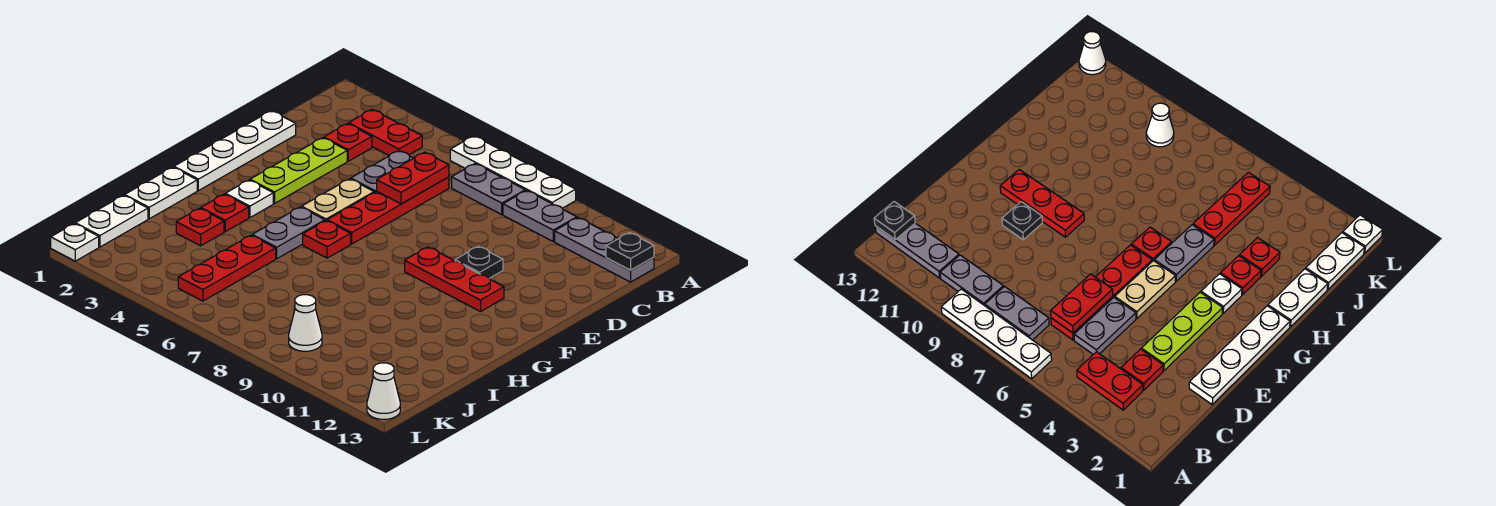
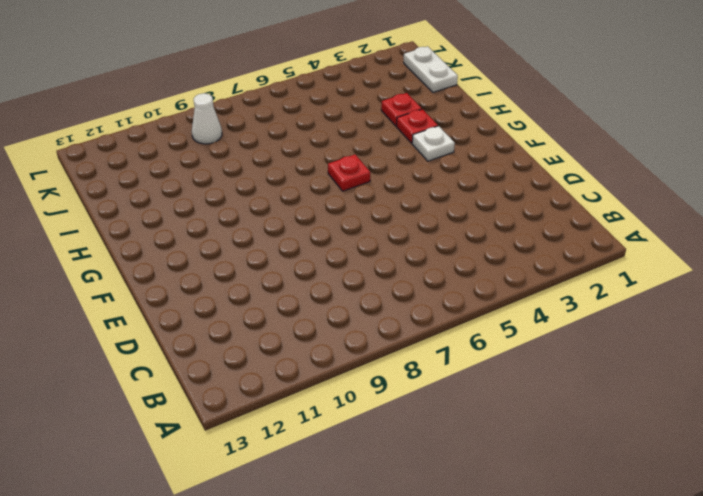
none -> white plate A6:A9 level 1
none -> red plate B3:B4 level 1
none -> grey plate B7:B8 level 1

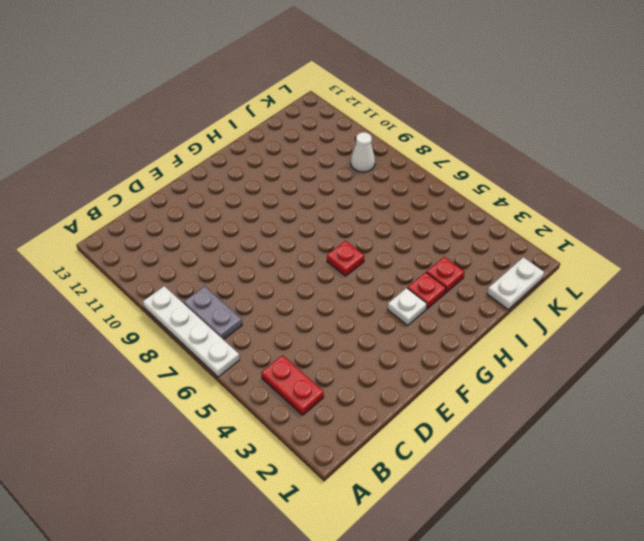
none -> grey plate B9:B10 level 1
none -> grey plate B11:B13 level 1
none -> red plate C3 level 1

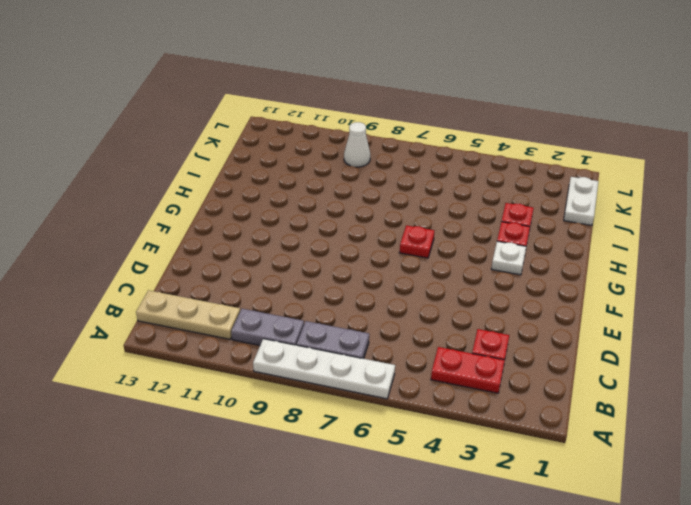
tan plate B11:B13 level 1 -> grey plate B11:B13 level 1
none -> grey plate C5:D5 level 1
none -> red plate C6:F6 level 1
none -> white plate D1:G1 level 1

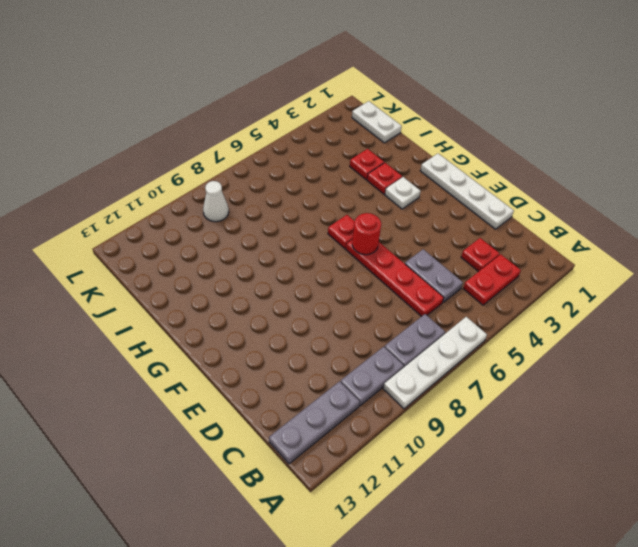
red round brick F6 level 2 -> none
none -> lime plate D3:F3 level 1
none -> tan plate E5:F5 level 1
none -> black plate E10 level 1

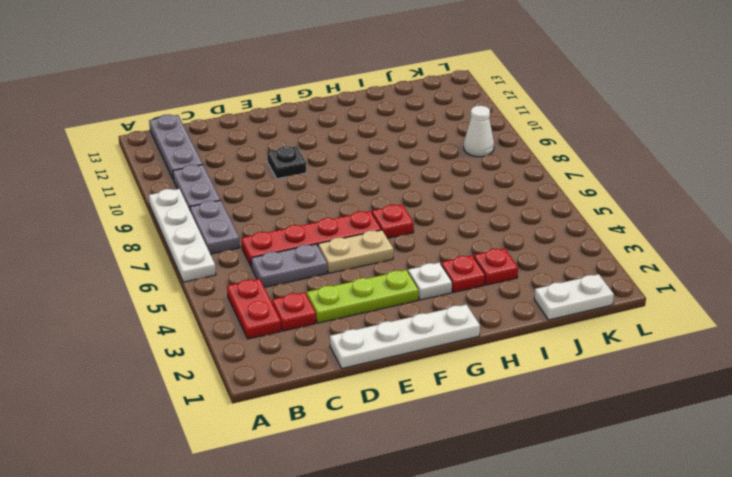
none -> red plate F9:F11 level 1
none -> grey plate G5:H5 level 1
none -> white plate H1:I1 level 1

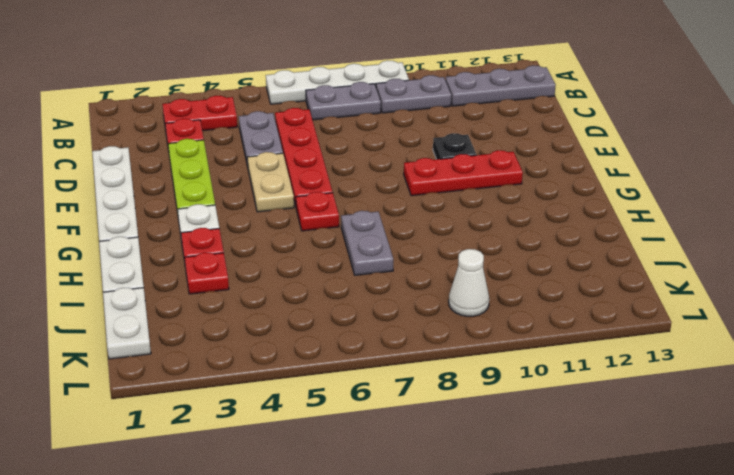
grey plate H7:I7 level 1 -> grey plate G5:H5 level 1
none -> red plate I5:K5 level 1
none -> white plate L1 level 1
none -> white cone L13 level 1

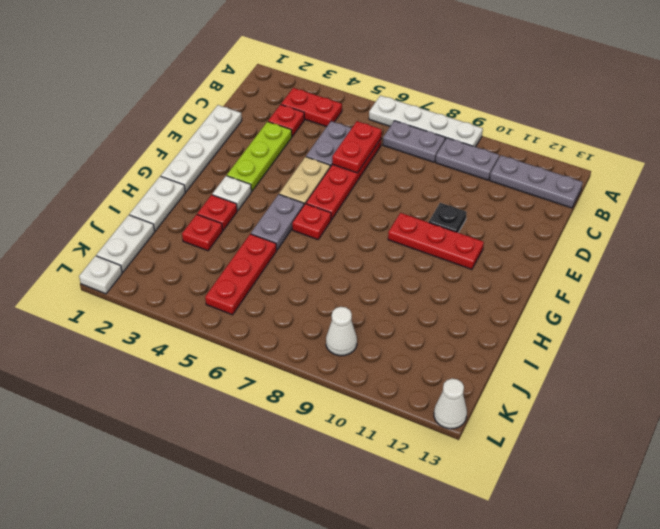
none -> black plate B13 level 2

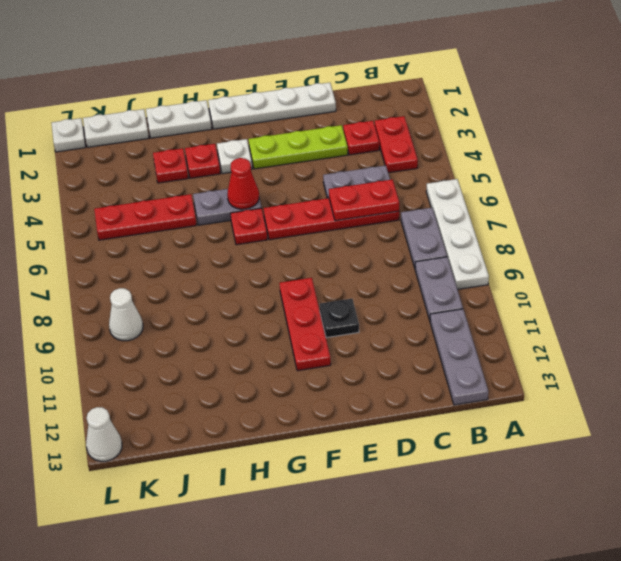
red cone G5 level 2 -> none
none -> tan plate E5:F5 level 1
none -> black plate B13 level 2

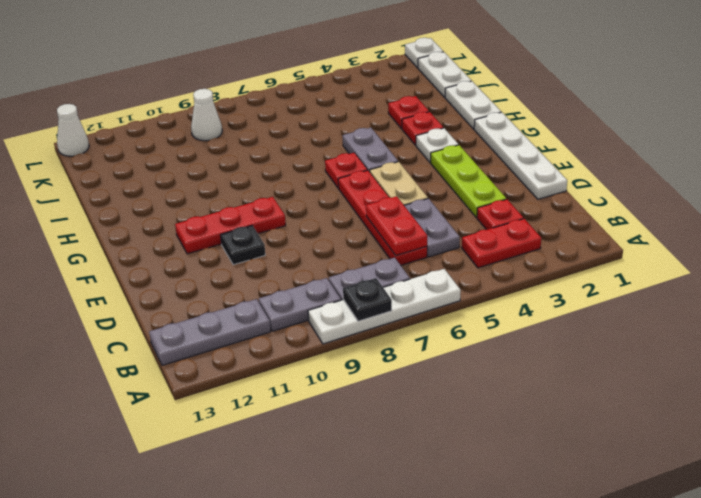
black plate A8 level 2 -> black plate B13 level 2
none -> red plate I5:K5 level 1

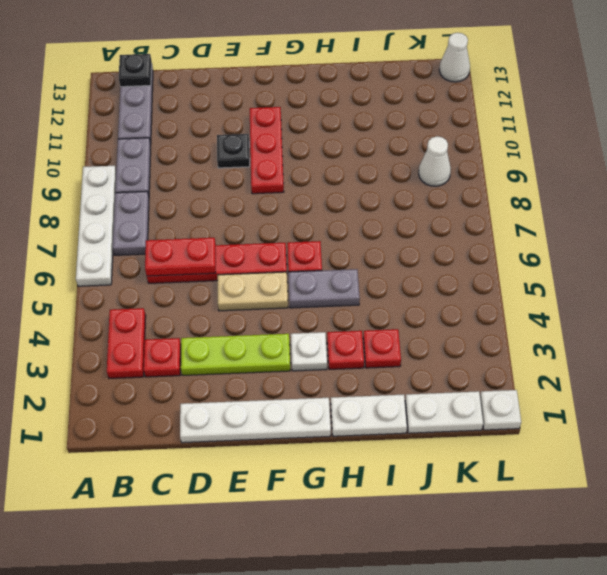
none -> grey plate C5:D5 level 1
none -> red plate I5:K5 level 1

